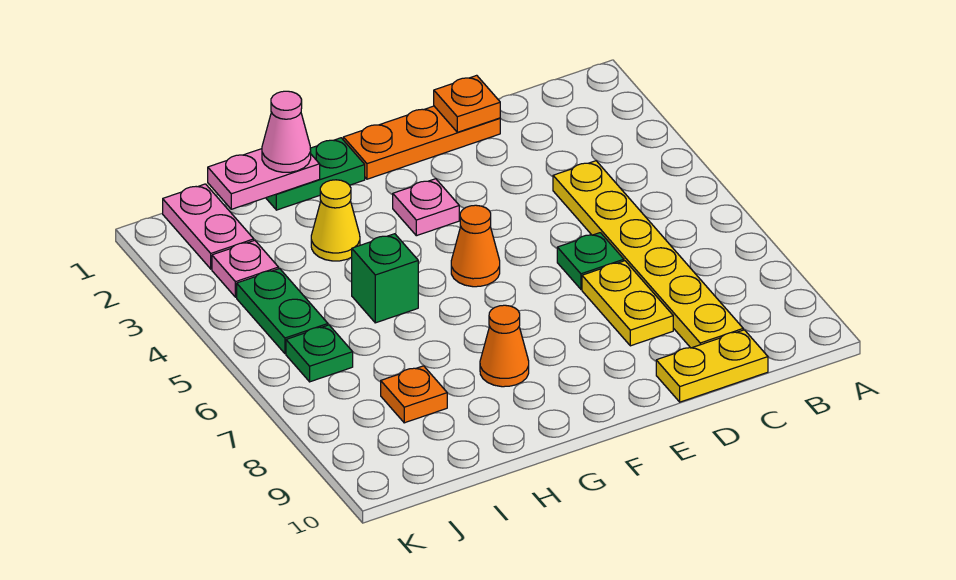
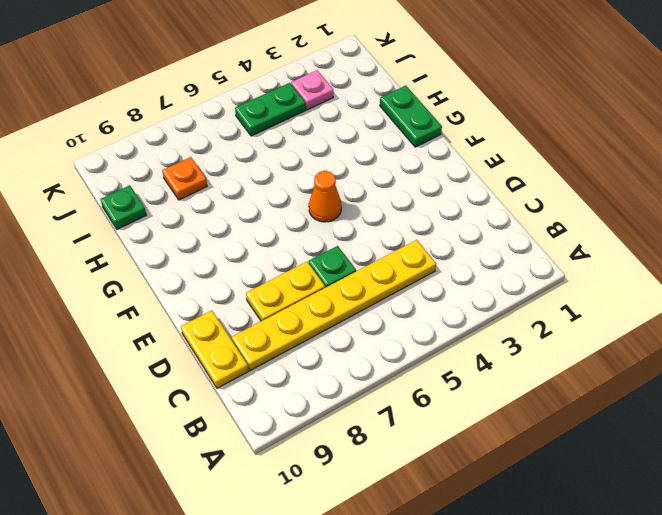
green plate I10 level 1 -> green plate J6 level 1
none -> orange plate D1:F1 level 1
none -> pink plate F3 level 1
none -> orange cone G8 level 1

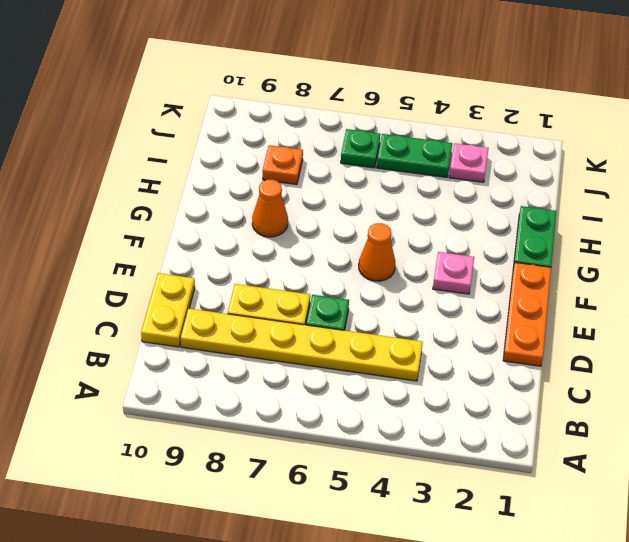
none -> yellow cone H3 level 1
none -> green brick H5 level 1
none -> pink plate J1:J2 level 1

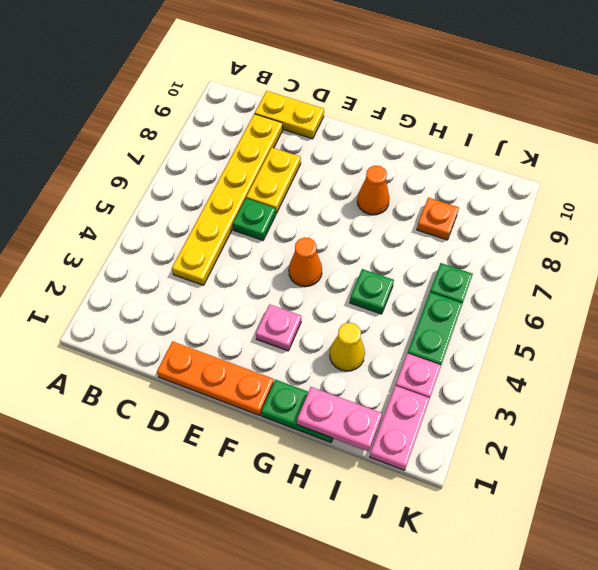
green plate H5 level 1 -> green brick H5 level 1
none -> orange plate D1 level 2
none -> pink cone H1 level 3

